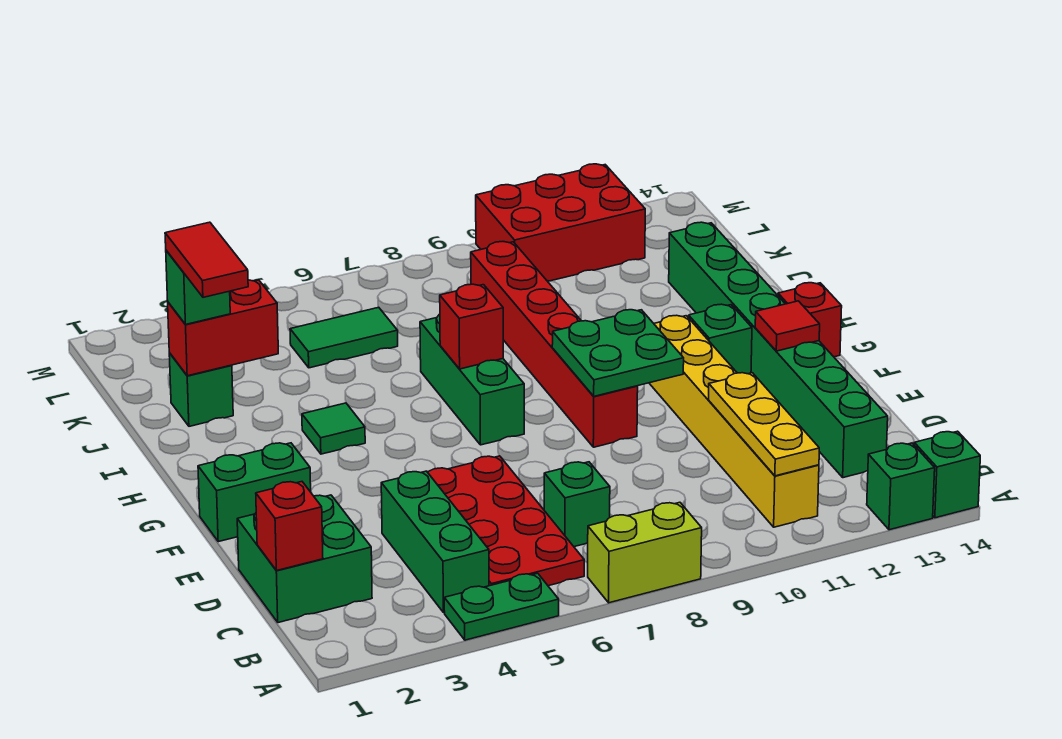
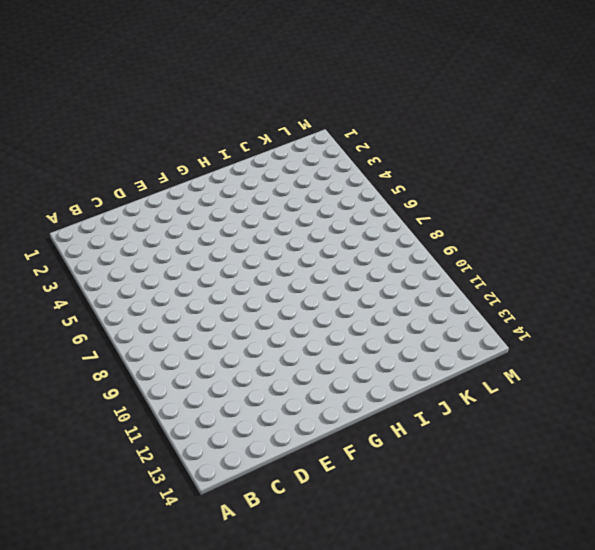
none -> green plate A4:A5 level 1
none -> lime brick A7:A8 level 1
none -> green brick A13 level 1

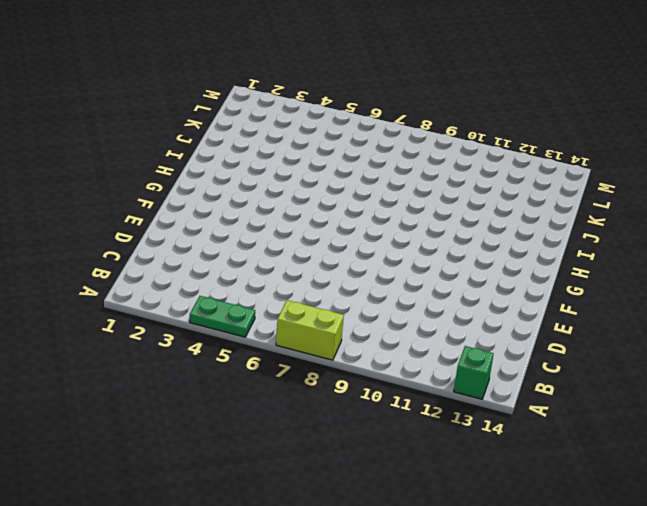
none -> green brick A14 level 1
none -> green brick B4:D4 level 1
none -> red plate B5:E6 level 1

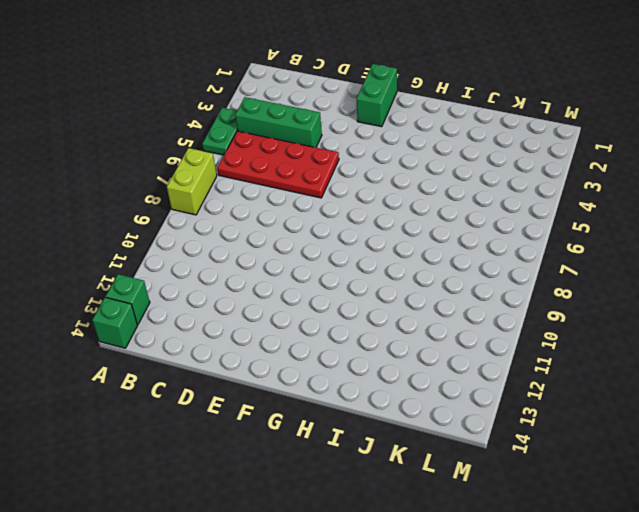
none -> yellow brick B11:G11 level 1
none -> green brick C1:D2 level 1
none -> green brick C7 level 1

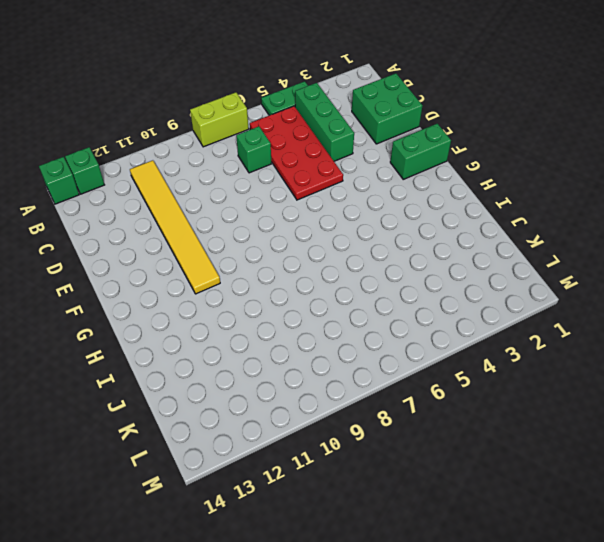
yellow tile B11:G11 level 1 -> yellow brick B11:G11 level 1
none -> green brick C13:J13 level 1
none -> red brick F9:K9 level 1
none -> green brick G7:I7 level 1

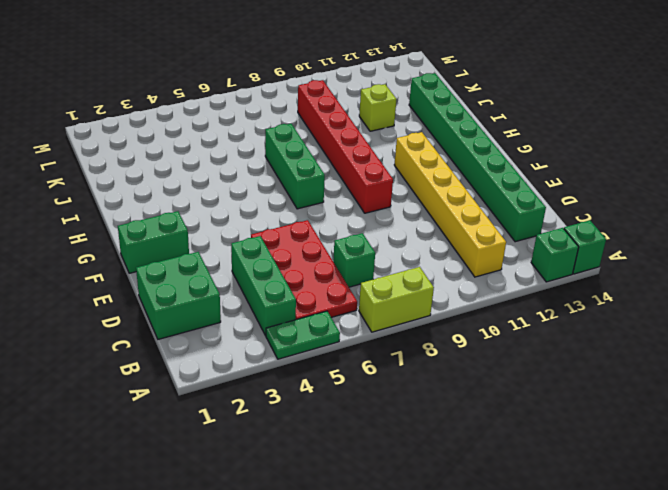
lime brick J11 level 1 -> none
none -> green brick G12 level 1
none -> red brick G14 level 1
none -> green tile H4 level 1

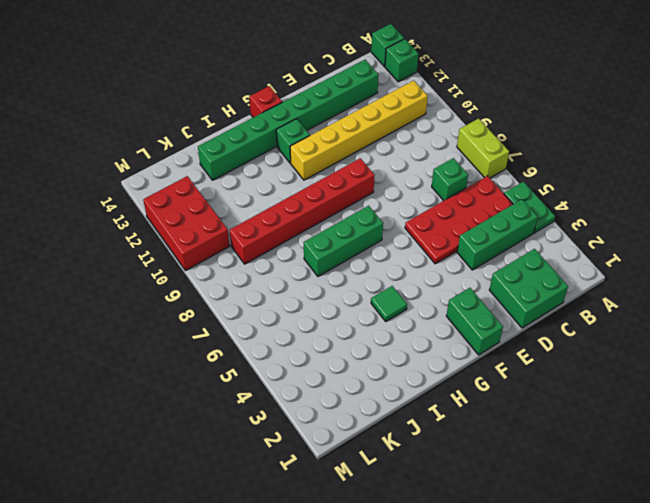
none -> green brick J2 level 1
none -> green tile K5:K6 level 1
none -> yellow plate B11:D11 level 2

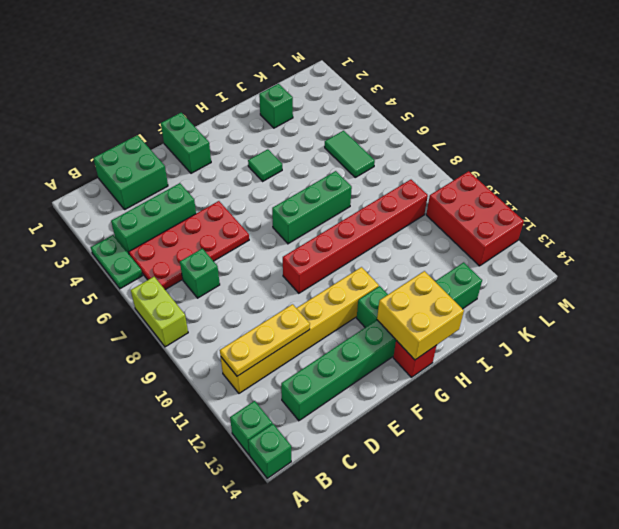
yellow brick G13:H14 level 2 -> none
none -> red brick C1 level 2
none -> green plate F9:G10 level 2
none -> red tile F13 level 2

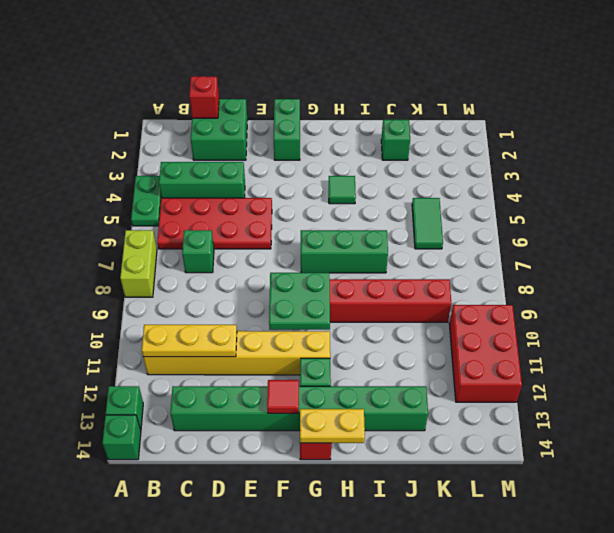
yellow plate G14:H14 level 2 -> none
none -> red brick H7 level 2
none -> red brick J2:J3 level 2
none -> green brick J2 level 3

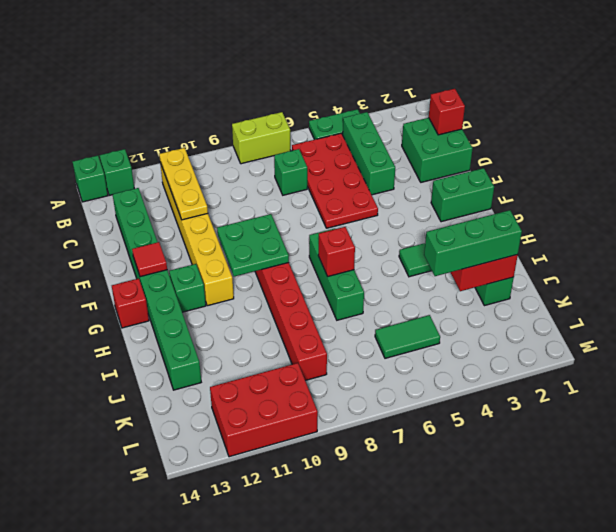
green brick J2:J4 level 3 -> green brick J2 level 3
none -> red tile I2:J2 level 4

